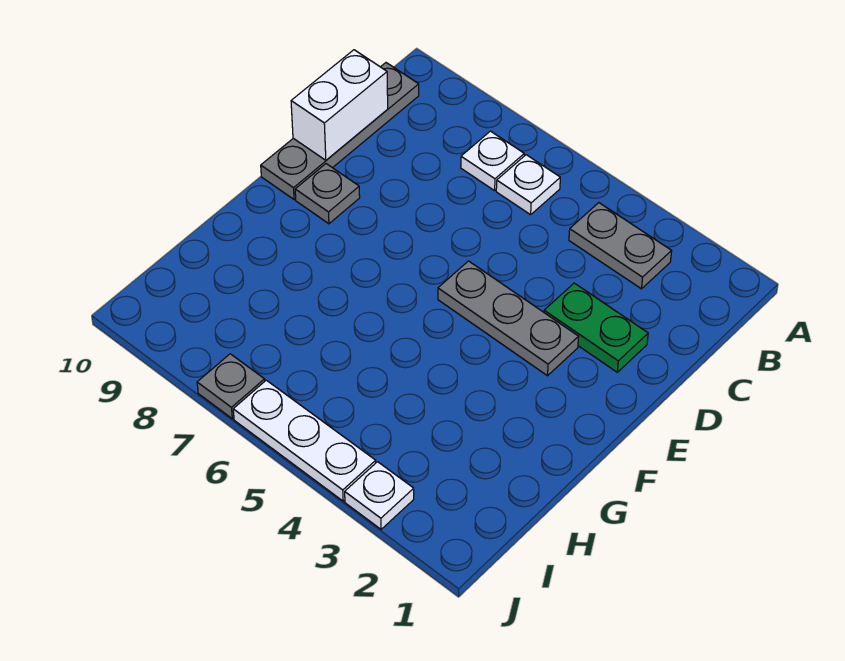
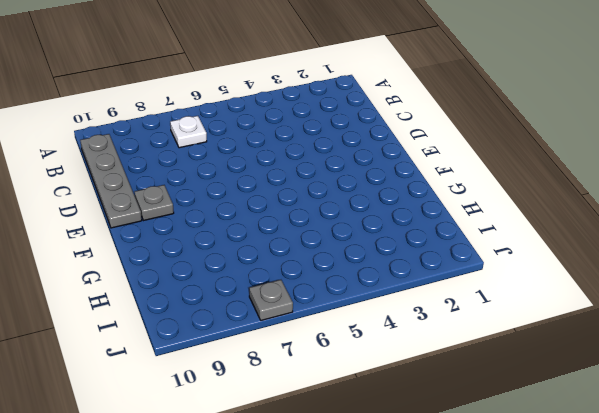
none -> grey plate B3:B4 level 1
none -> white plate B6 level 1

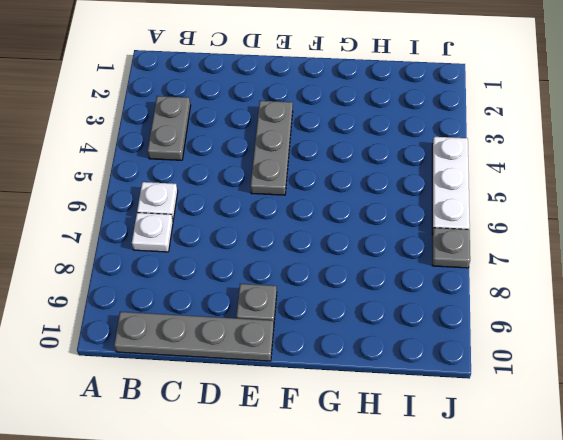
none -> green plate D2:D3 level 1
none -> white plate J3 level 1

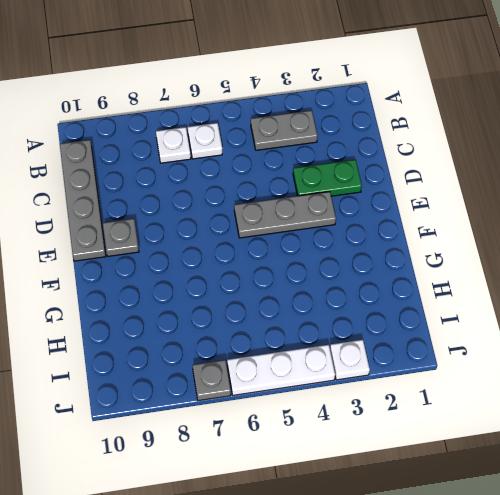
none -> white brick C10:D10 level 2

